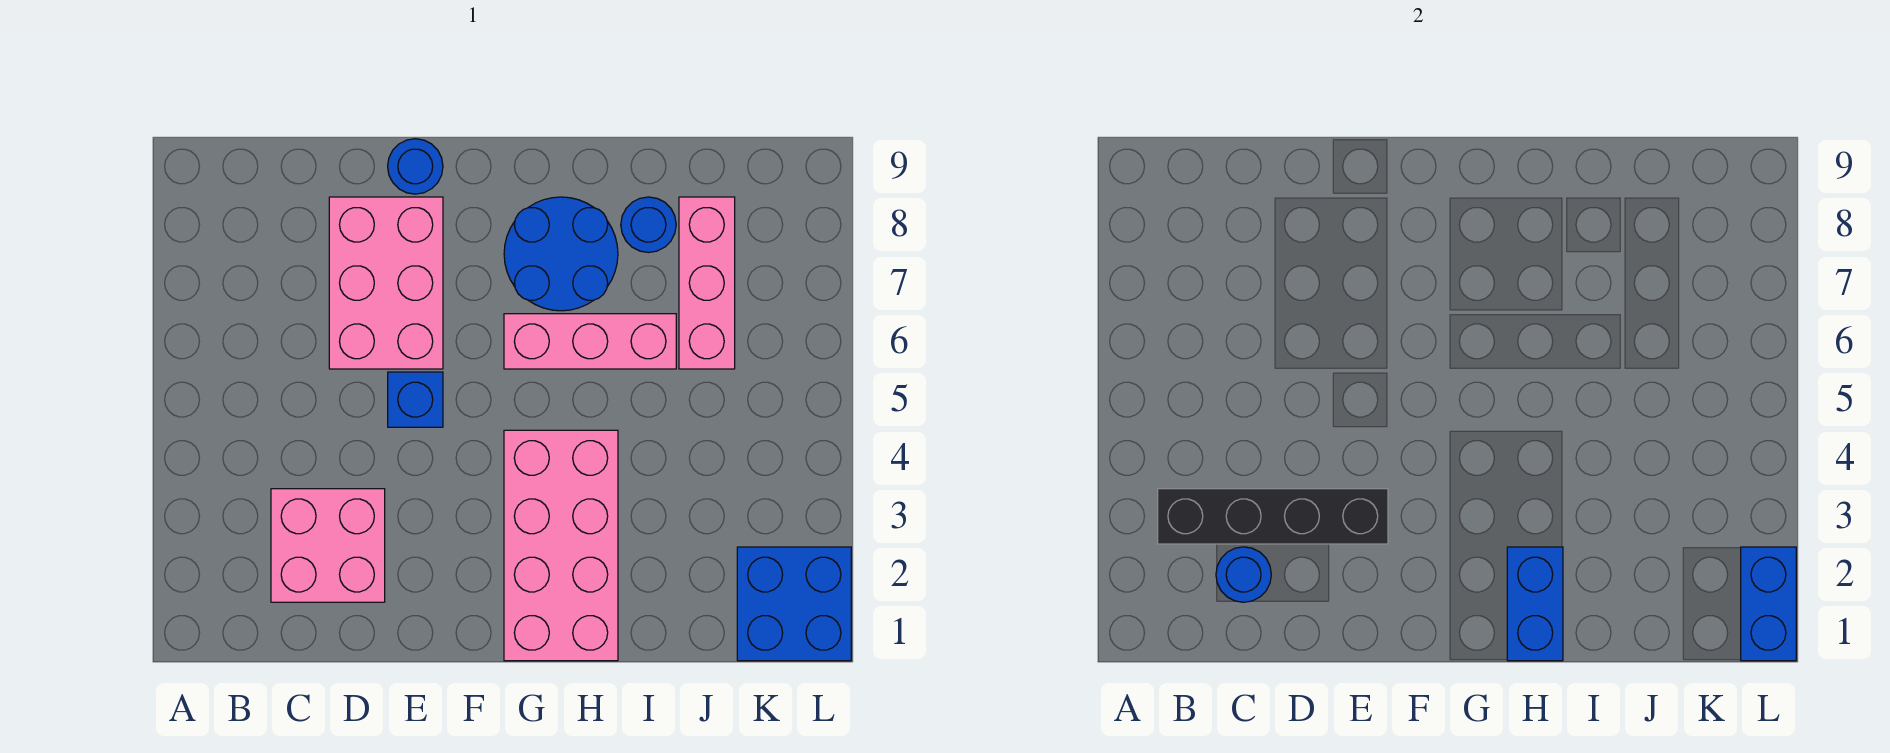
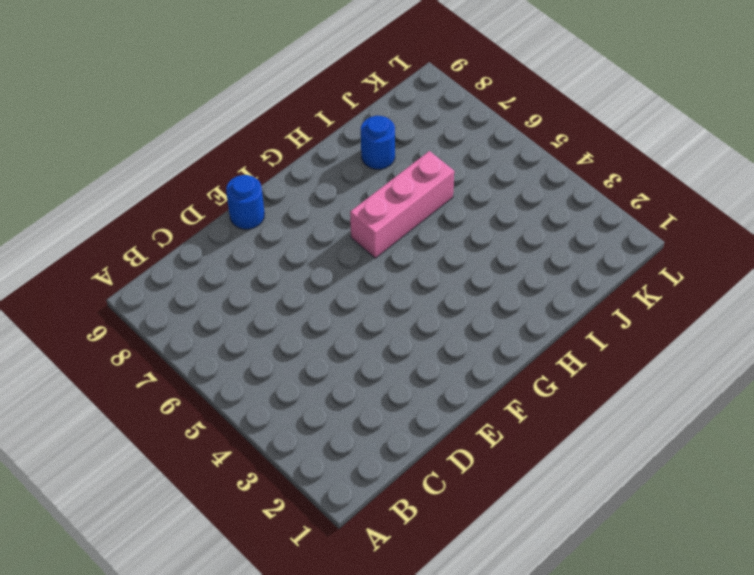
none -> pink brick C2:D3 level 1
none -> pink brick D6:E8 level 1
none -> blue brick E5 level 1

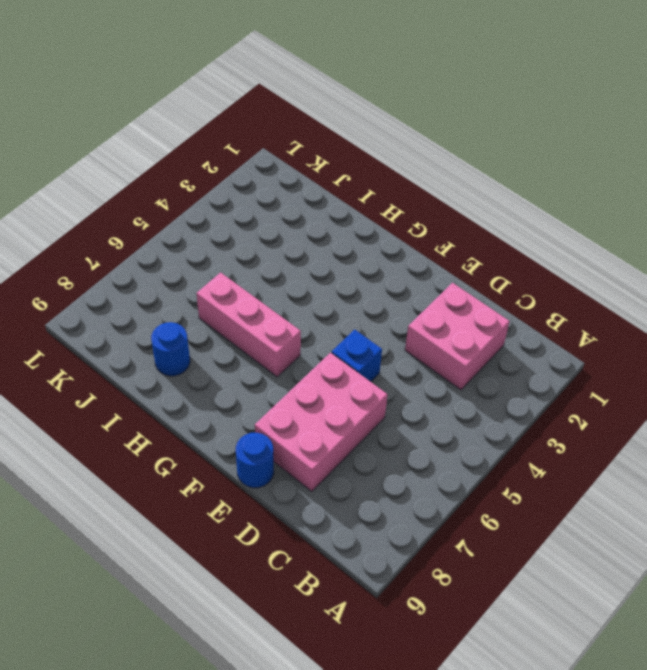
none -> pink brick G1:H4 level 1
none -> blue round brick G7:H8 level 1
none -> pink brick J6:J8 level 1

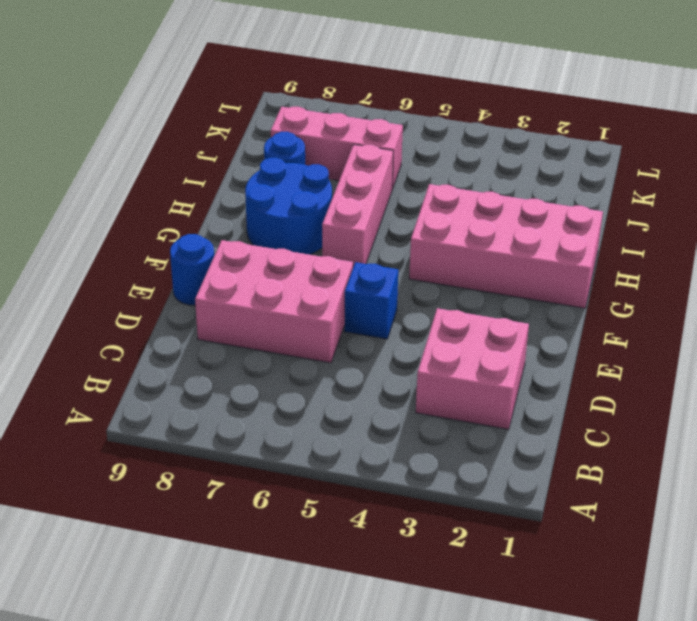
none -> blue brick K1:L2 level 1
none -> black brick B3:E3 level 2
none -> blue round brick C2 level 2

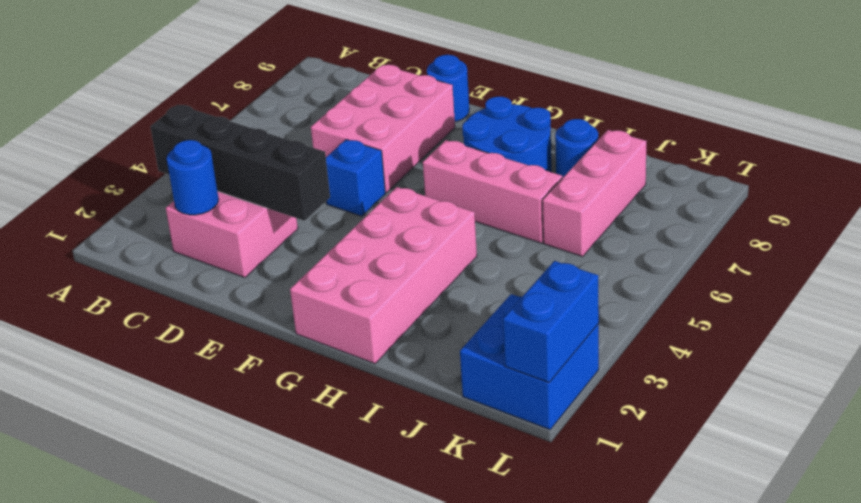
none -> blue brick H1:H2 level 2

